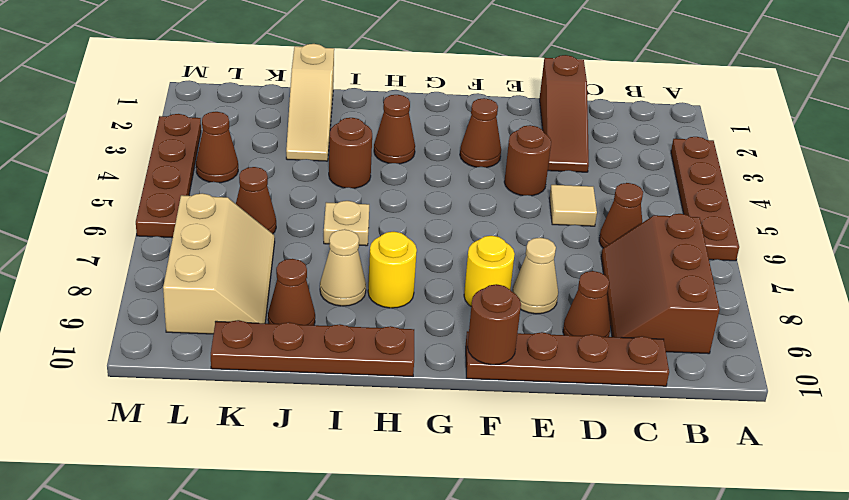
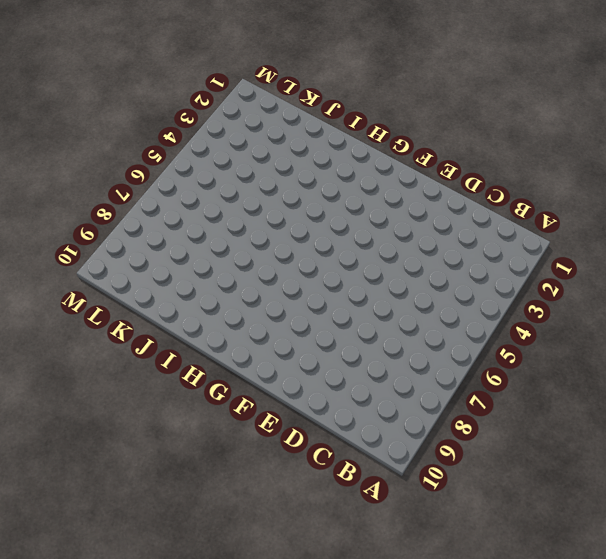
none -> brown plate A3:A6 level 1
none -> brown slope B7:C9 level 1 top B
none -> brown cone C6 level 1

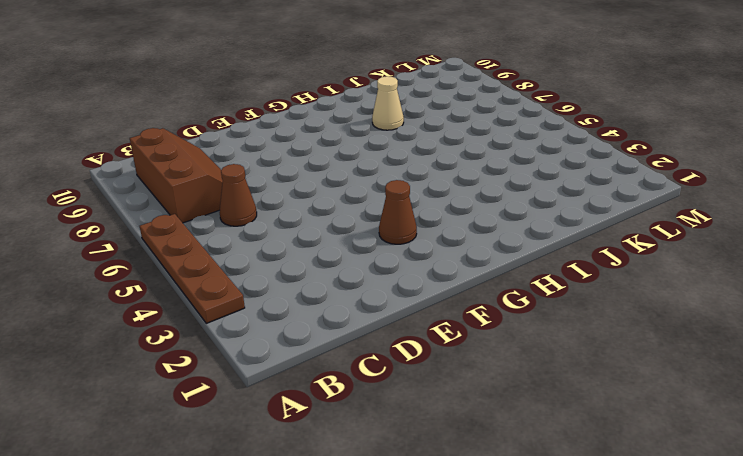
none -> brown plate C10:F10 level 1
none -> brown slope D1:D3 level 1 top 1
none -> tan tile D5 level 1

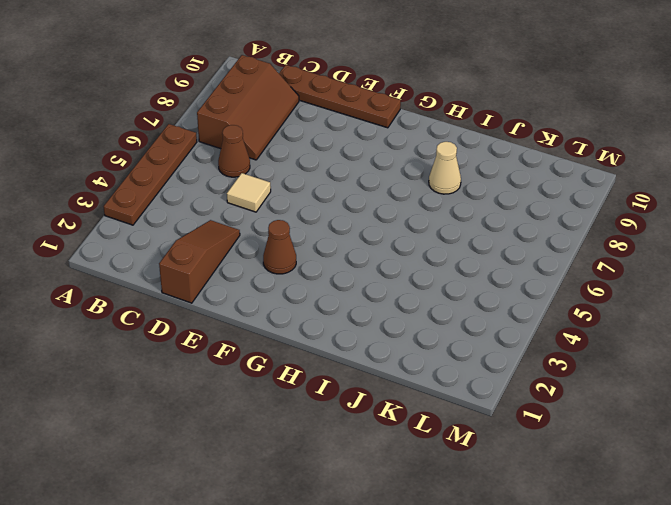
none -> brown cone D9 level 1
none -> brown round brick E4 level 1
none -> tan cone E8 level 1

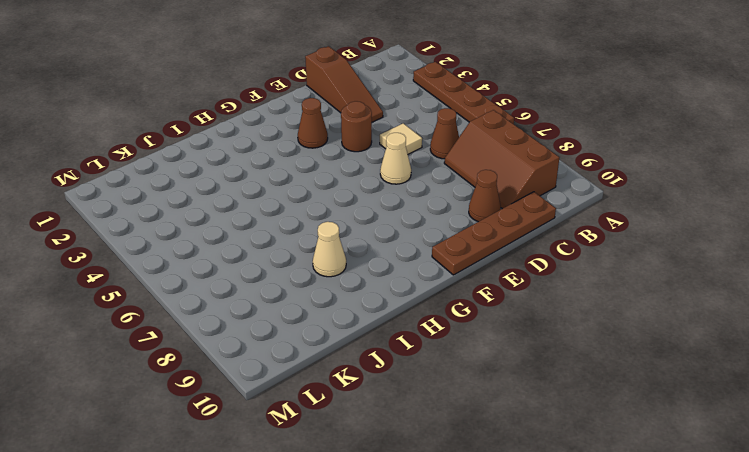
tan cone E6 level 1 -> tan cone E8 level 1
none -> yellow round brick F8 level 1
none -> brown cone H3 level 1
none -> yellow round brick H8 level 1

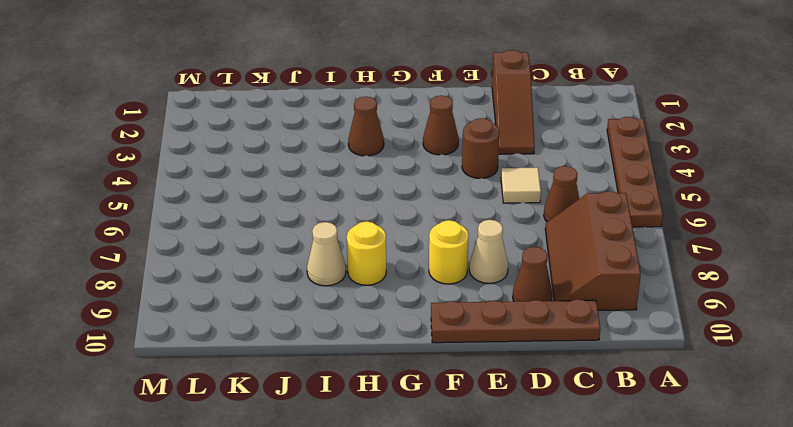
none -> brown plate H10:K10 level 1
none -> brown round brick I4 level 1
none -> tan plate I6 level 1

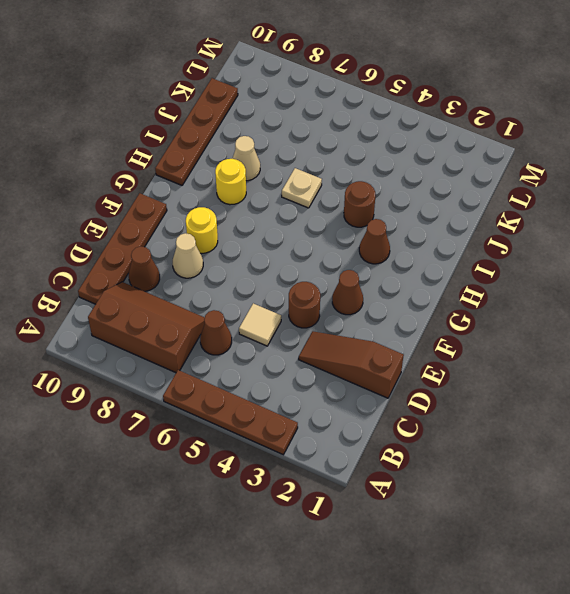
none -> tan slope J1:J3 level 1 top 1
none -> brown cone J9 level 1
none -> brown cone K6 level 1

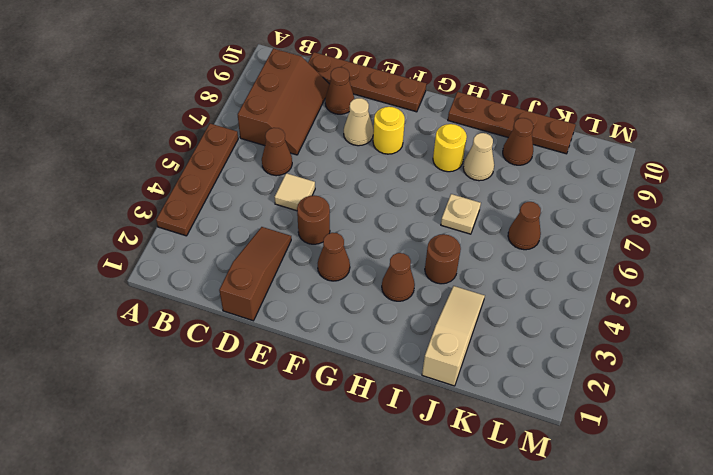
none -> tan slope K7:L9 level 1 top L
none -> brown cone L4 level 1
none -> brown plate M3:M6 level 1

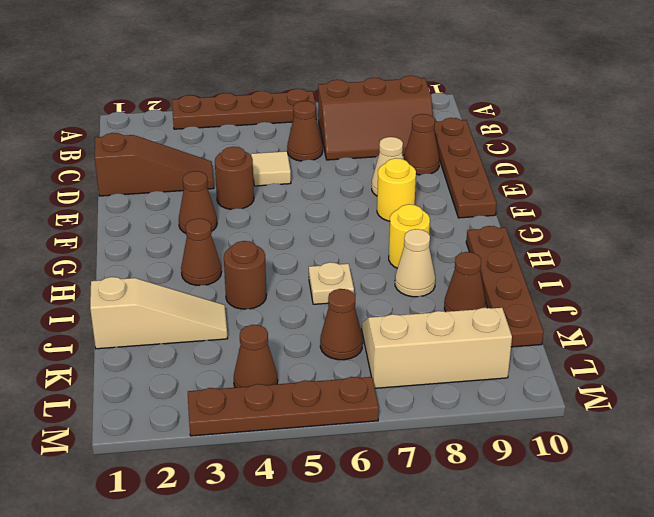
none -> brown round brick F10 level 2

